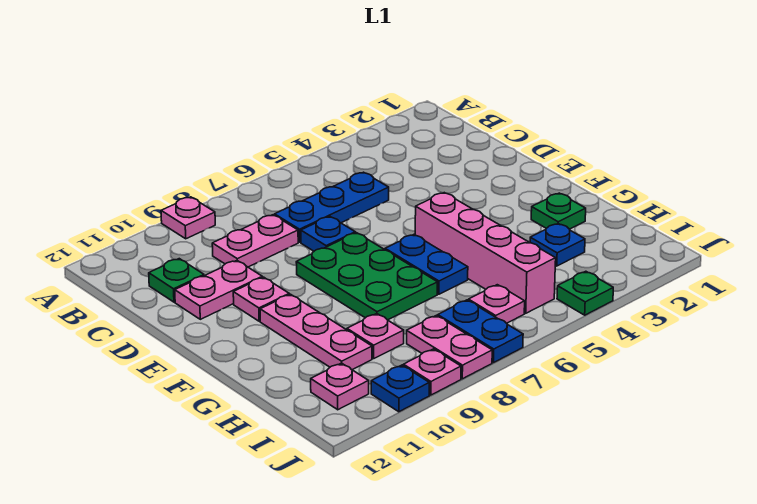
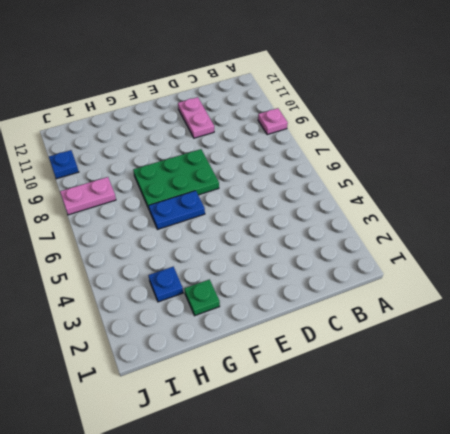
none -> blue plate C5:C7 level 1
none -> pink plate C8:C9 level 1
none -> green plate C11 level 1

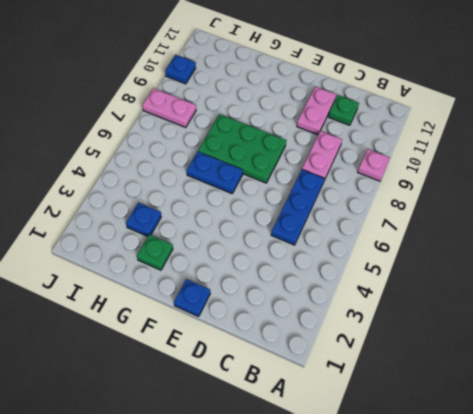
blue plate E1 level 1 -> blue plate D7 level 1
none -> pink plate E10 level 1
none -> pink brick F5:I5 level 1
none -> pink plate F10:H10 level 1

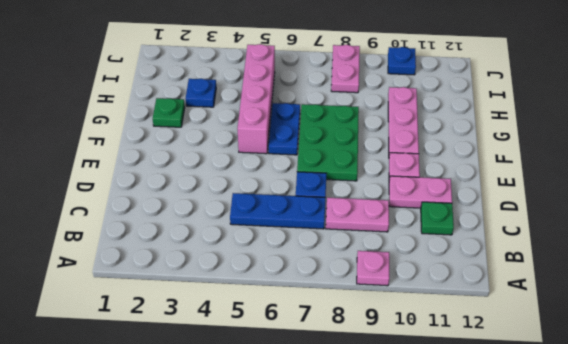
none -> pink plate H9 level 1
none -> pink plate I6 level 1
none -> blue plate I7:J7 level 1

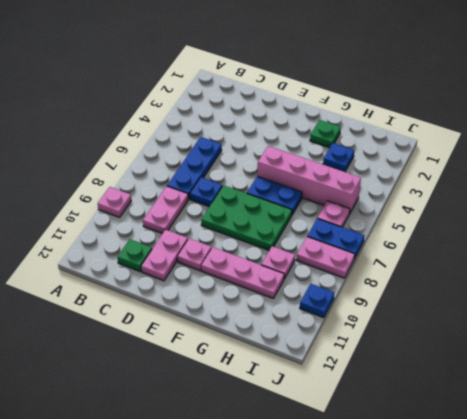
none -> pink plate I11 level 1
none -> green plate J4 level 1
none -> pink plate J9 level 1

